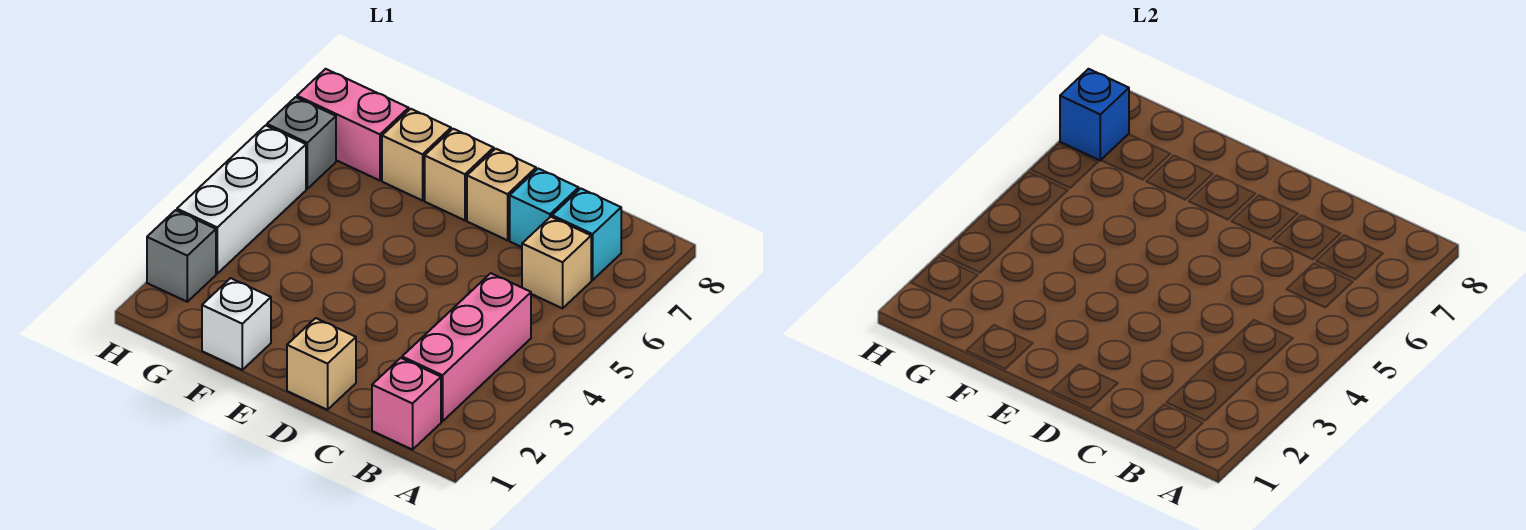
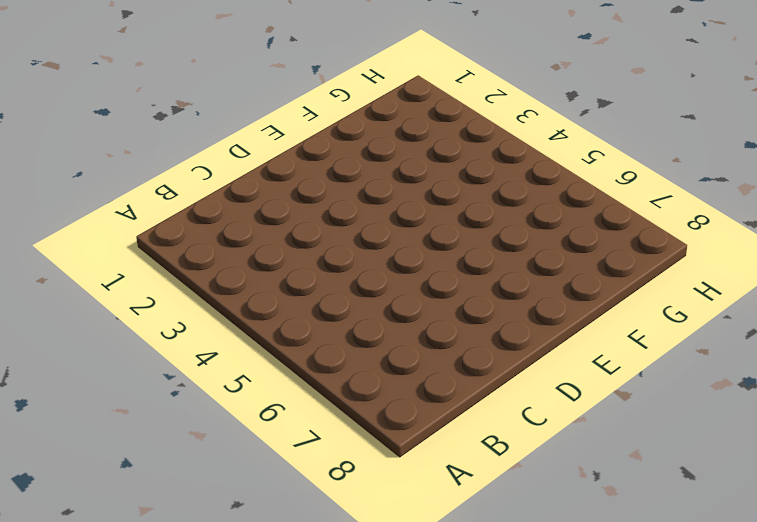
none -> pink brick B1 level 1
none -> pink brick B2:B4 level 1
none -> tan brick B6 level 1

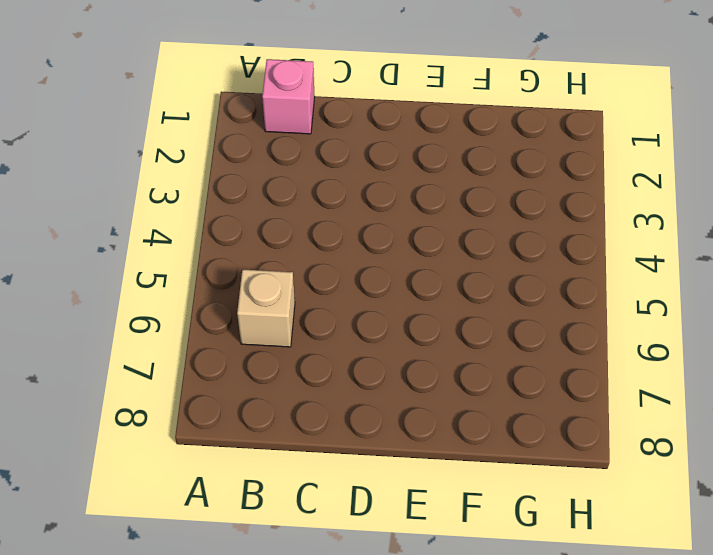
none -> pink brick B2:B4 level 1
none -> cyan brick B7 level 1
none -> cyan brick C7 level 1

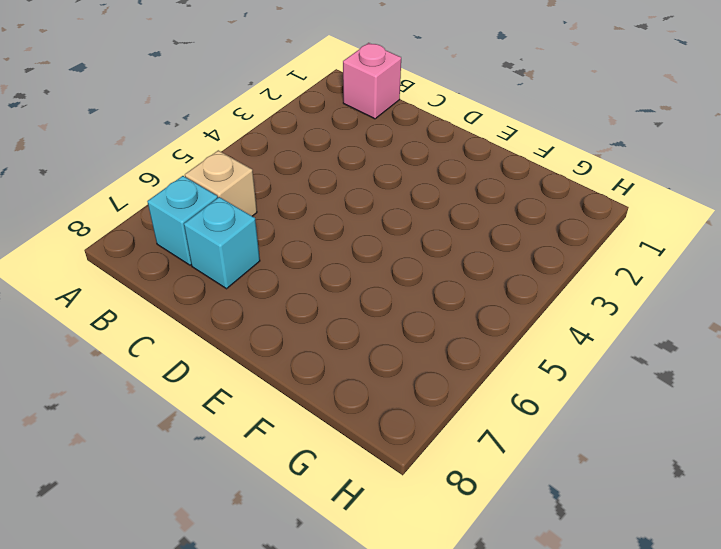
none -> pink brick B2:B4 level 1
none -> tan brick D1 level 1
none -> tan brick D7 level 1

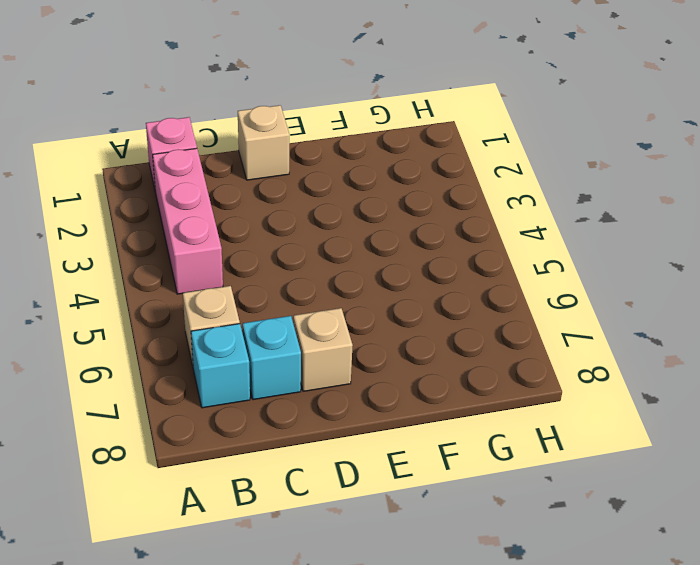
none -> tan brick E7 level 1
none -> white brick F1 level 1
none -> tan brick F7 level 1

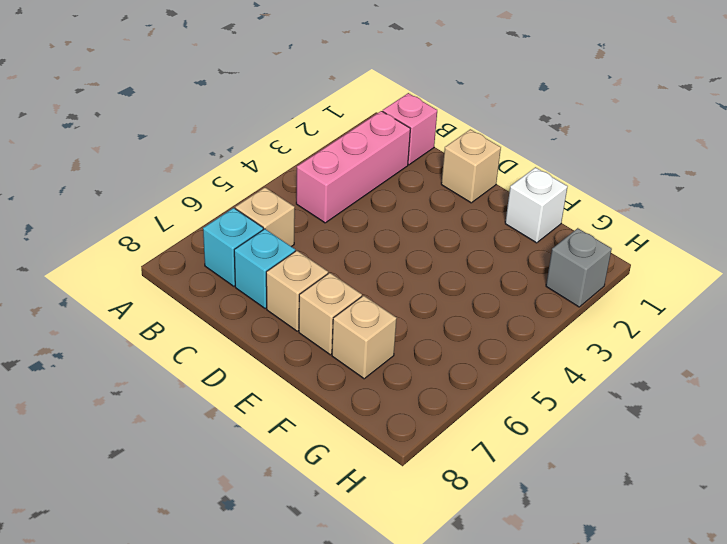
none -> pink brick G7:H7 level 1
none -> white brick H3:H5 level 1
none -> grey brick H6 level 1

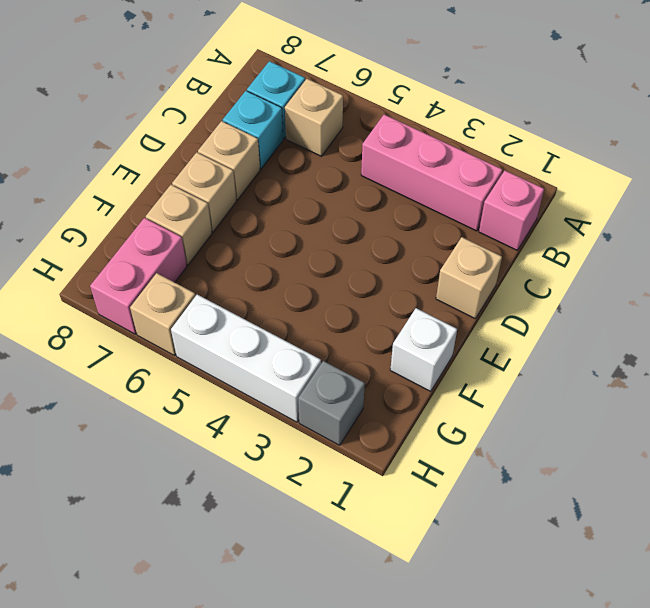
tan brick H6 level 1 -> grey brick H6 level 1
none -> blue brick H7 level 2

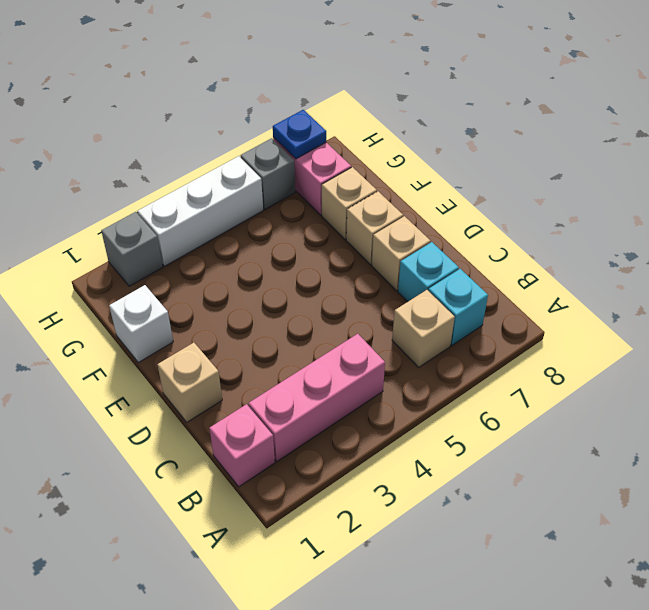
blue plate H7 level 2 -> blue brick H7 level 2

